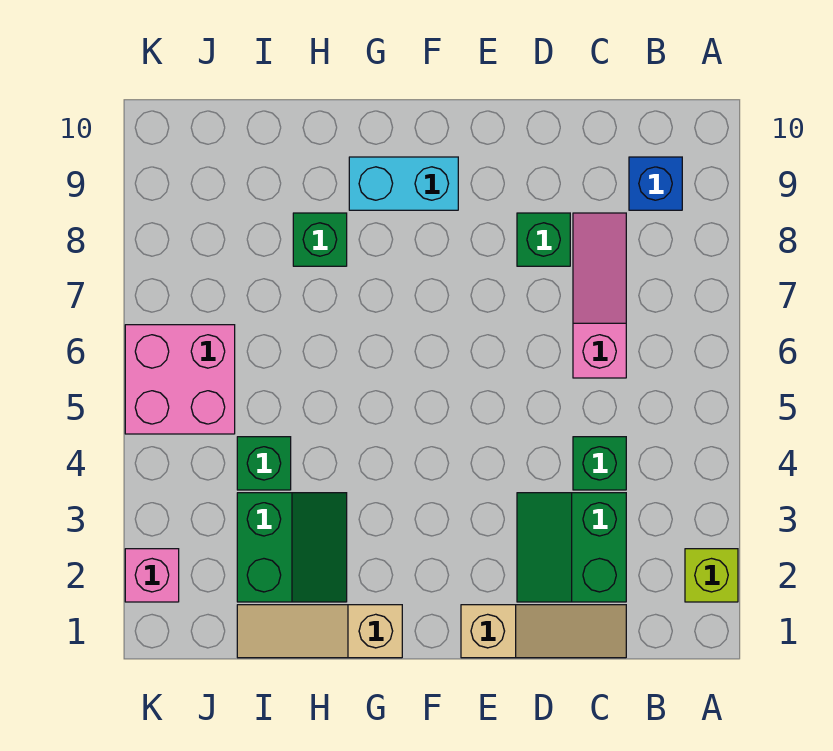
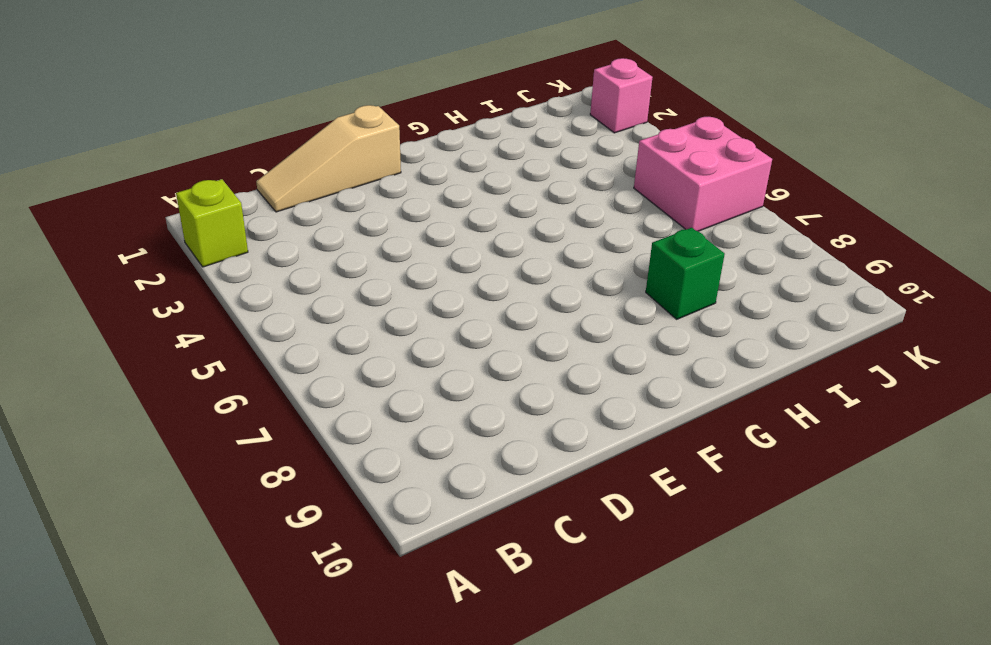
none -> blue brick B9 level 1
none -> green slope C2:D3 level 1 top C
none -> green brick C4 level 1

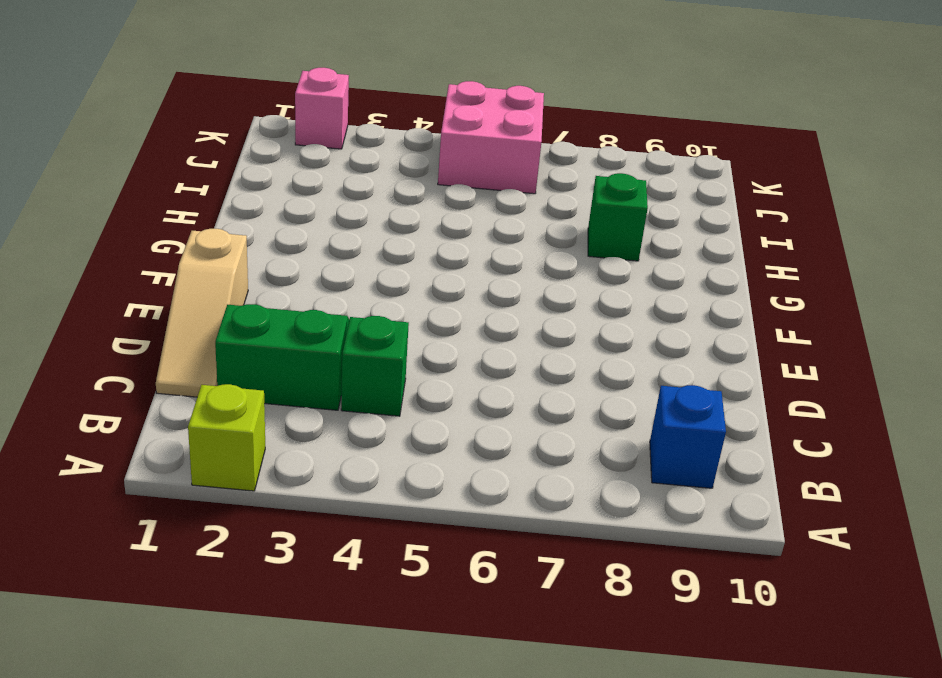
none -> pink slope C6:C8 level 1 top 6
none -> green brick D8 level 1
none -> cyan brick F9:G9 level 1

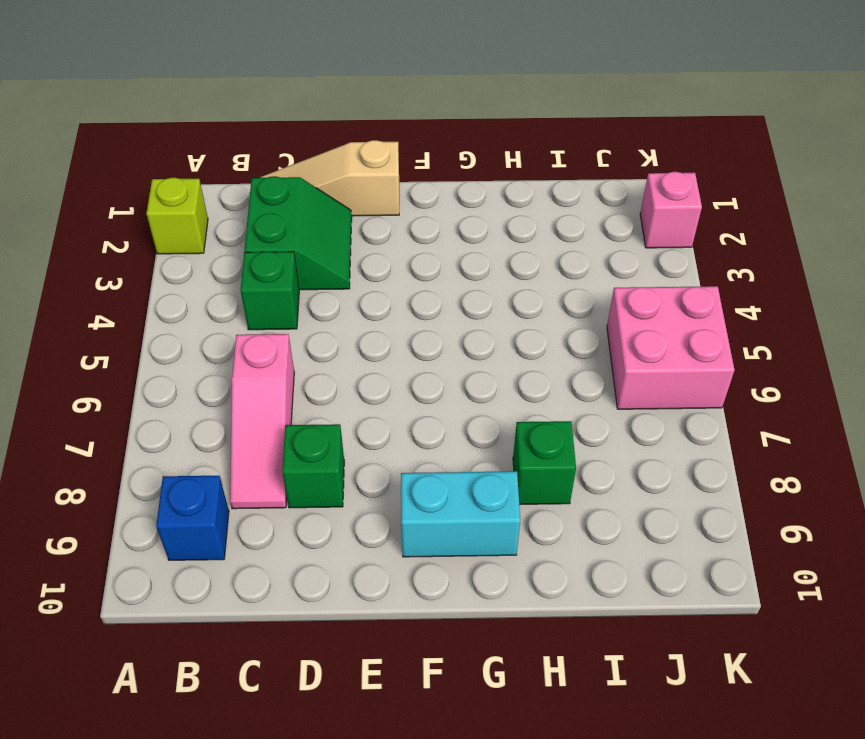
none -> tan slope G1:I1 level 1 top G
none -> green slope H2:I3 level 1 top I
none -> green brick I4 level 1

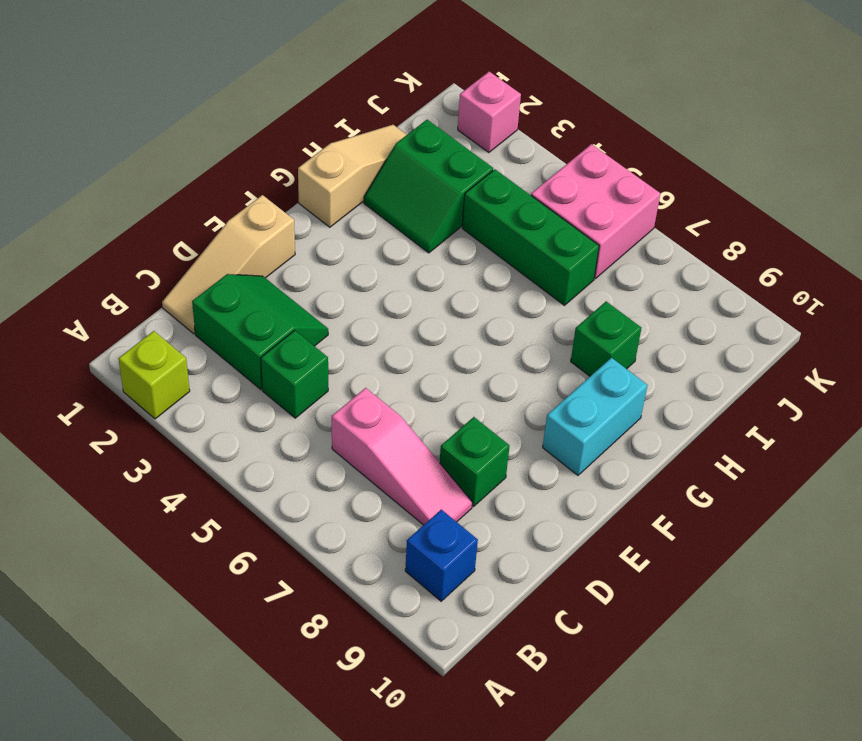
green brick I4:I6 level 1 -> green brick I4 level 1

